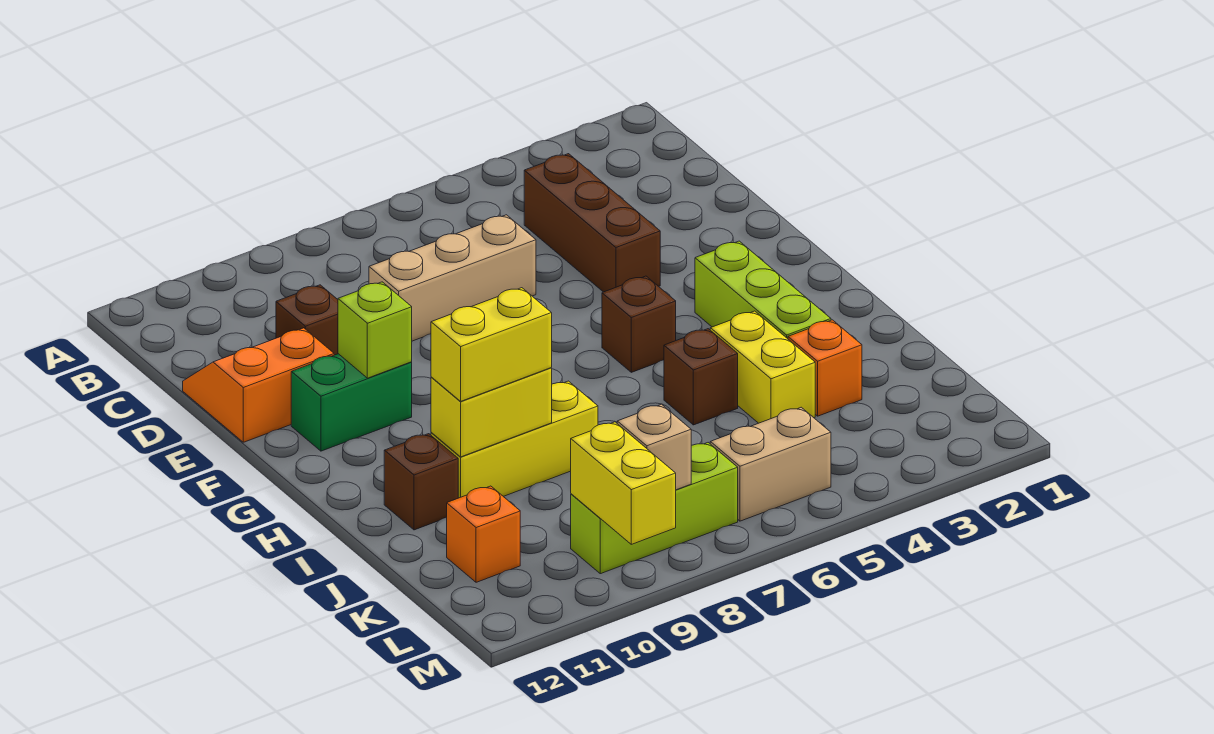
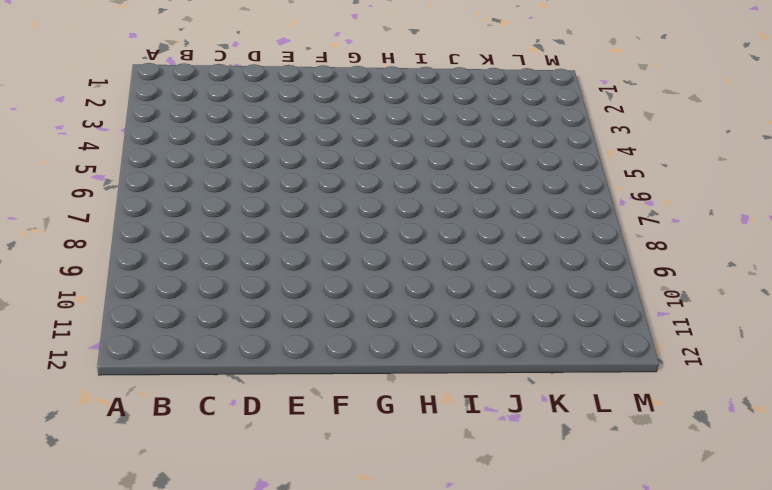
none -> brown brick C4:E4 level 1
none -> tan brick D6:D8 level 1
none -> brown brick D10 level 1

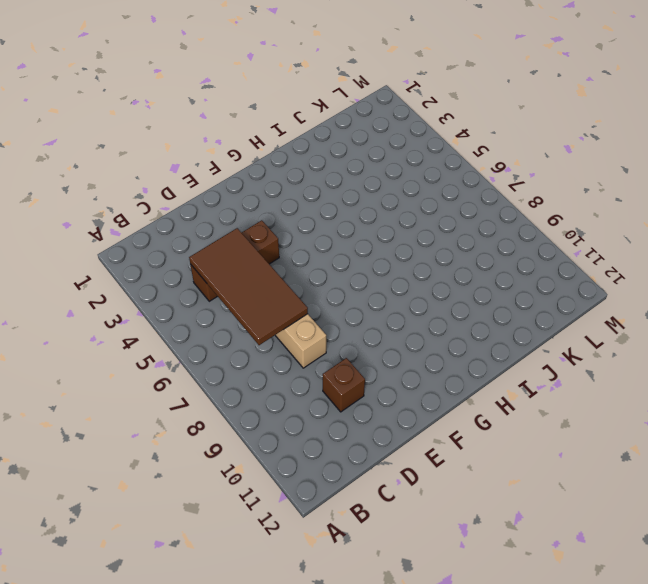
brown tile C4:D7 level 2 -> none
none -> orange slope D11:E12 level 1 top E
none -> green brick F10:F11 level 1
none -> lime brick G3:I3 level 1

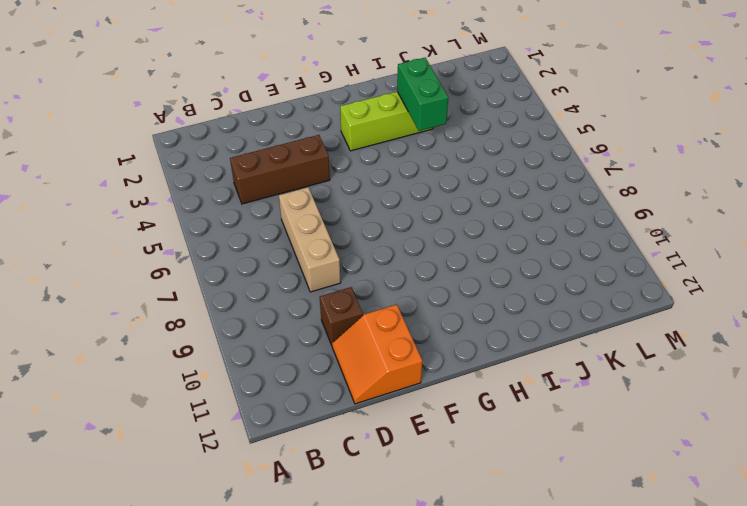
green brick I3:I4 level 2 -> green brick F10:F11 level 1
none -> brown brick G5 level 1
none -> yellow brick I4:J4 level 1
none -> brown brick I5 level 1

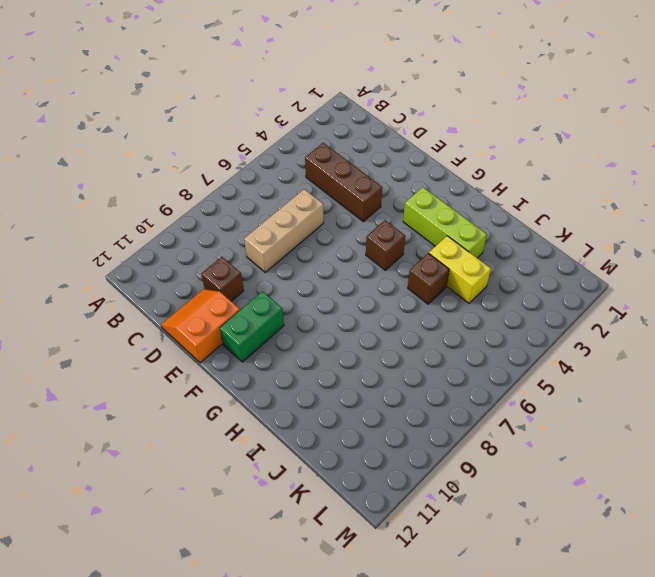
none -> yellow brick I8:I10 level 1
none -> brown brick I11 level 1
none -> orange brick J3 level 1

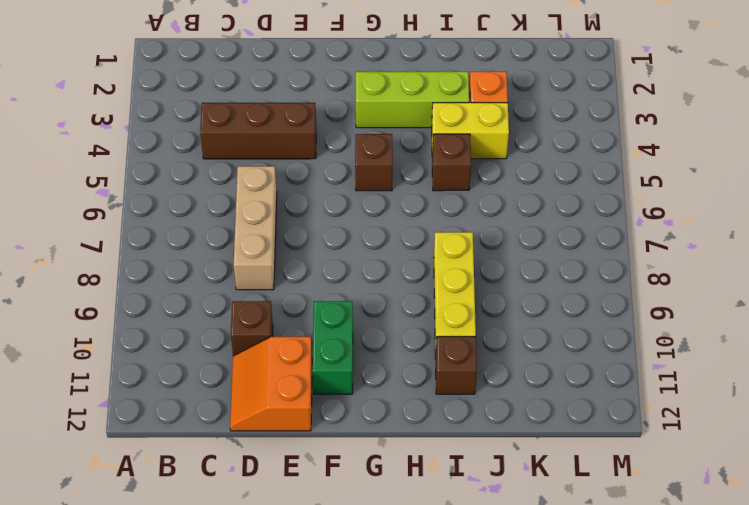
none -> orange brick K11 level 1
none -> tan brick L5:L6 level 1
none -> lime brick L7:L9 level 1

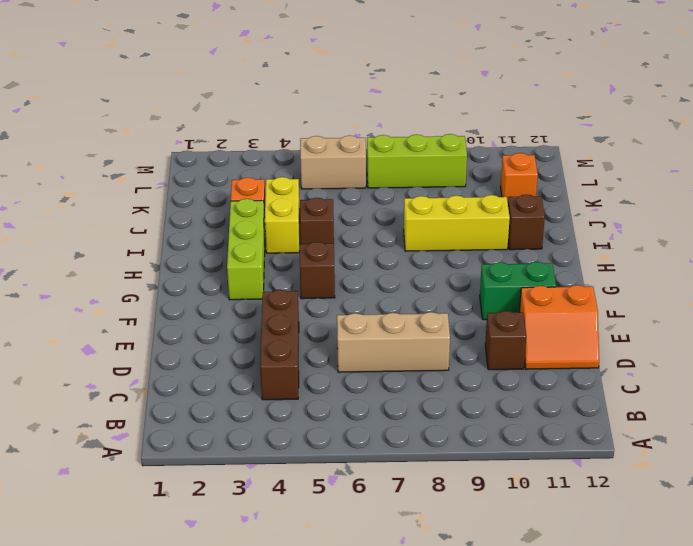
none -> lime brick F10 level 2
none -> yellow brick I9:I10 level 2
none -> tan brick L8 level 2

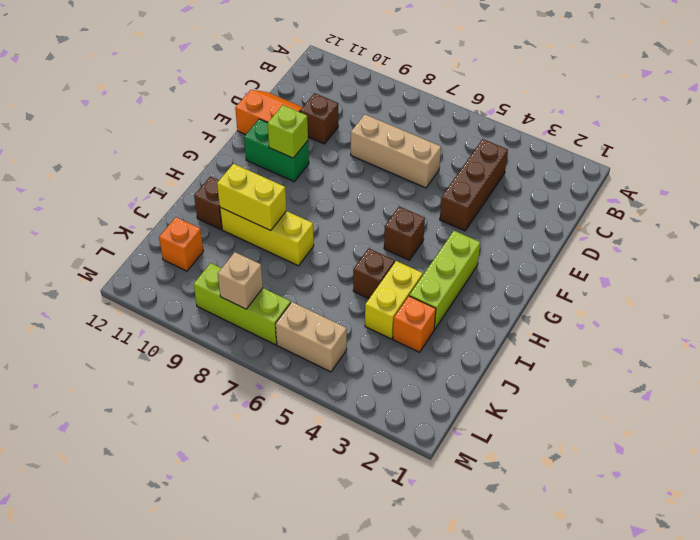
none -> yellow brick L9:M9 level 2
none -> yellow brick I9:I10 level 3

